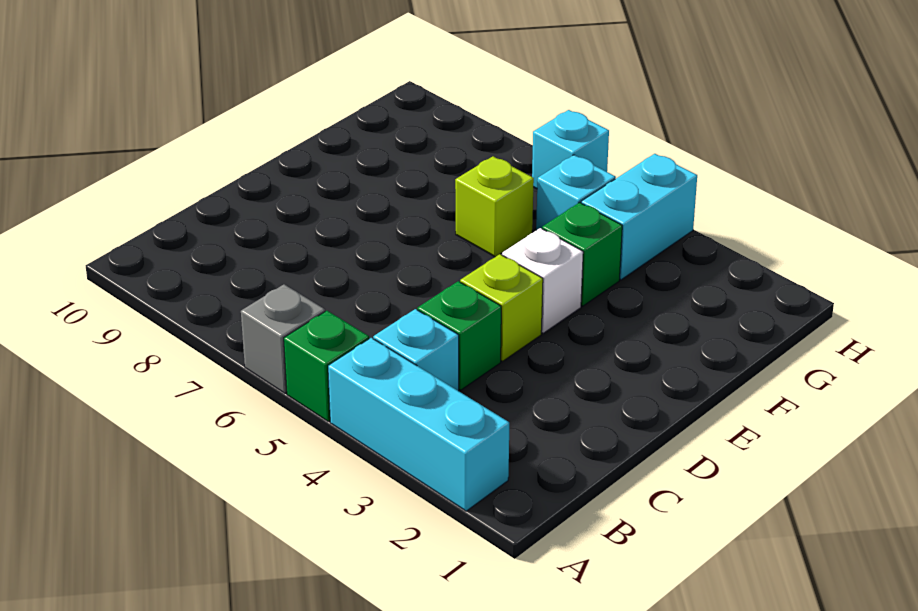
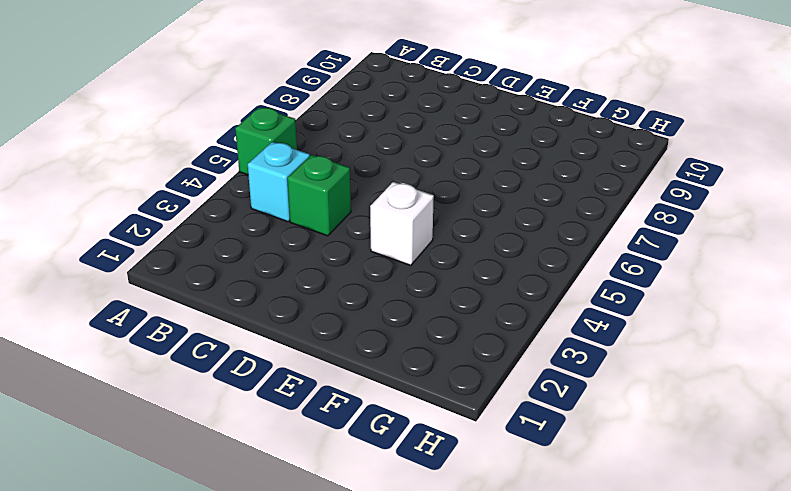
none -> cyan brick A2:A4 level 1
none -> grey brick A6 level 1
none -> lime brick D4 level 1

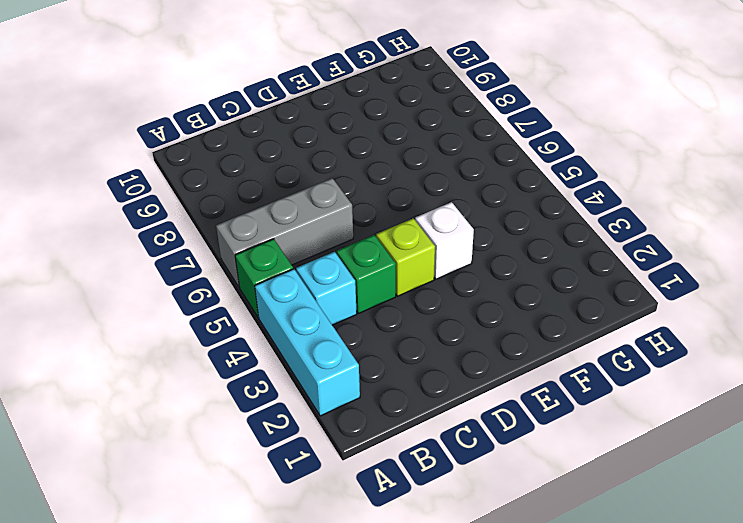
grey brick A6:C6 level 1 -> grey brick A6 level 1
none -> green brick F4 level 1
none -> lime brick F6 level 1
none -> cyan brick G4:H4 level 1

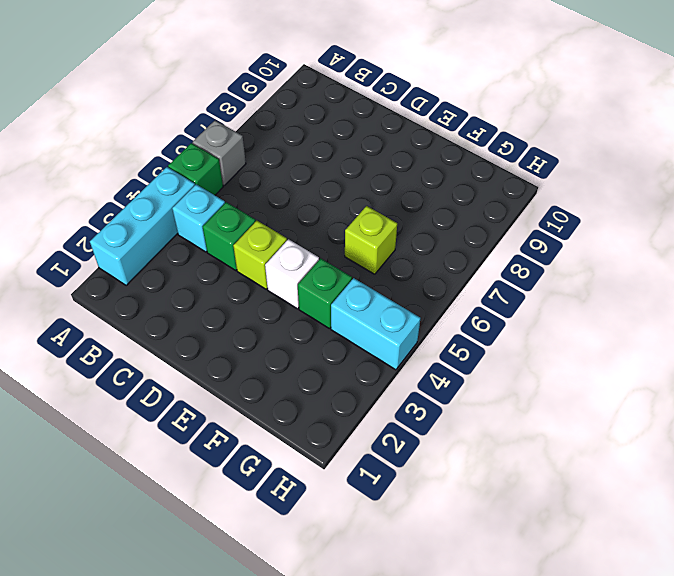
none -> cyan brick G5 level 1
none -> cyan brick H6 level 1

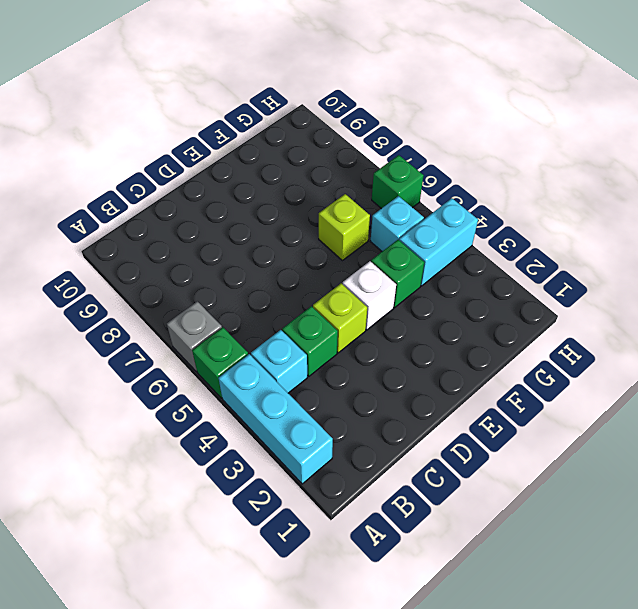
green brick H6 level 1 -> cyan brick H6 level 1

